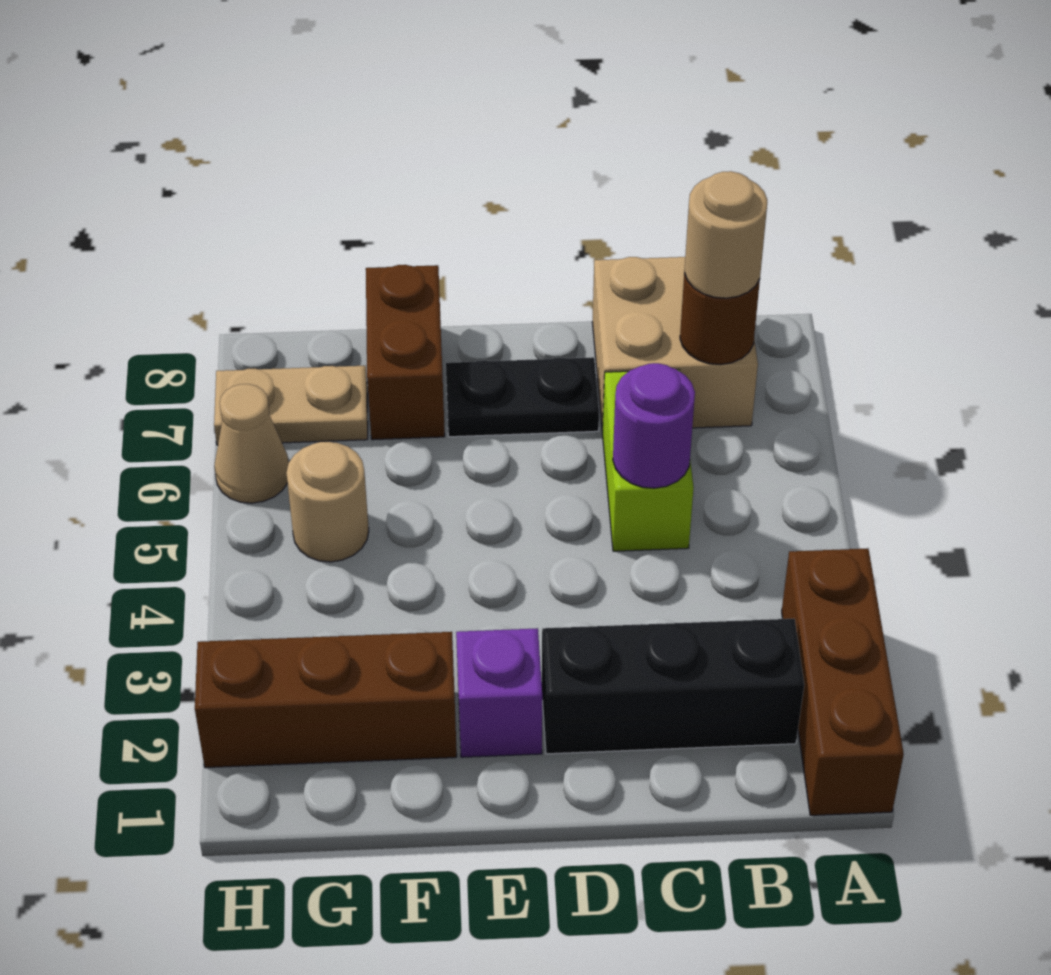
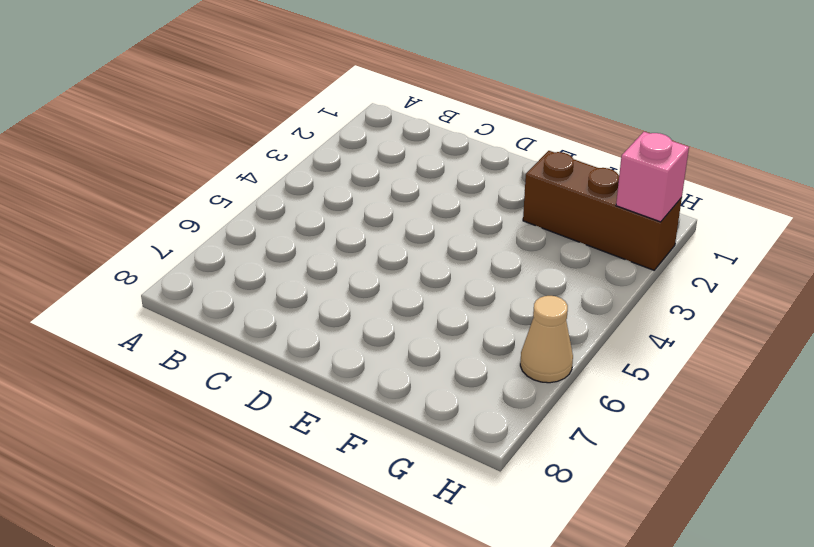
pink brick H2 level 2 -> none
none -> brown brick A1:A3 level 1
none -> black brick B2:D2 level 1
none -> tan brick B7:C8 level 1

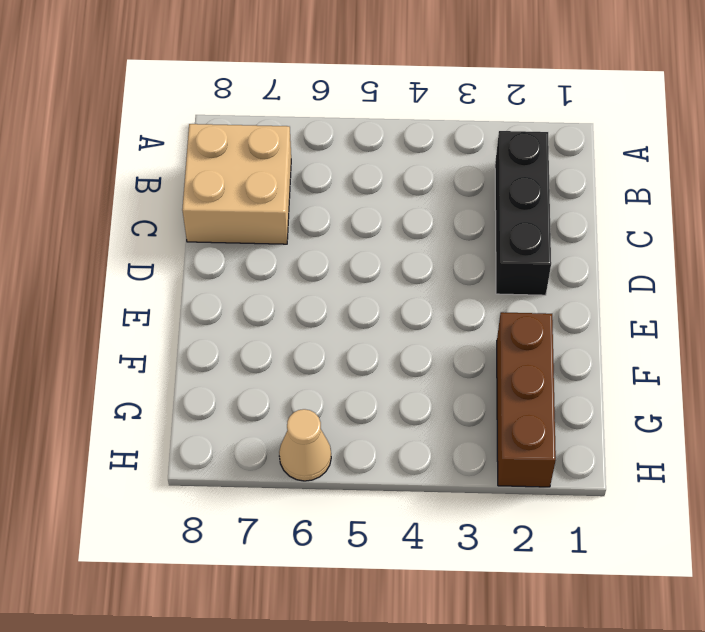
none -> brown brick A1:A3 level 1
none -> lime brick C5:C6 level 1
none -> black plate D7:E7 level 1

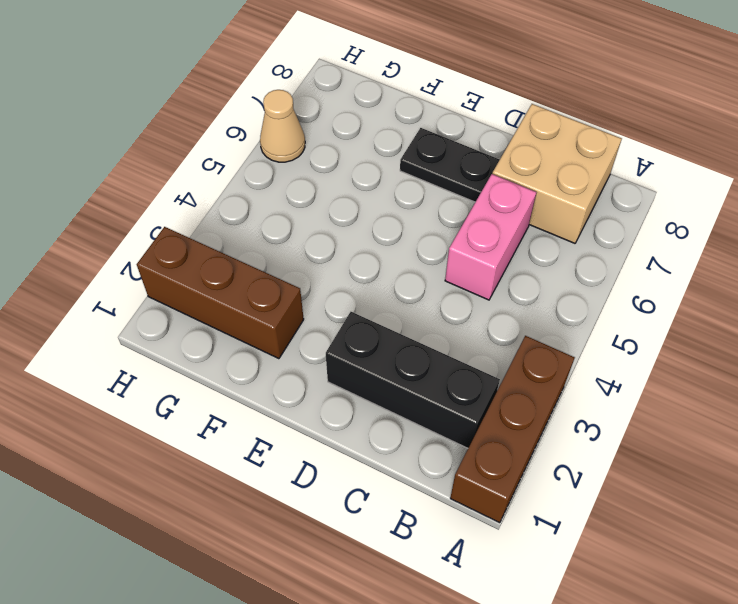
pink brick C5:C6 level 1 -> lime brick C5:C6 level 1
none -> purple brick E2 level 1
none -> brown brick F7:F8 level 1
none -> tan round brick G5 level 1

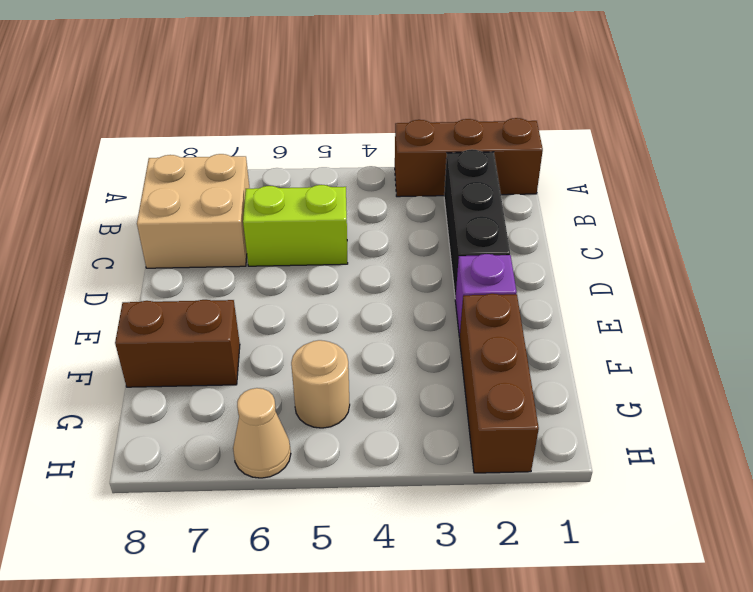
none -> black plate D7:E7 level 1
none -> tan plate G7:H7 level 1
none -> brown round brick B7 level 2

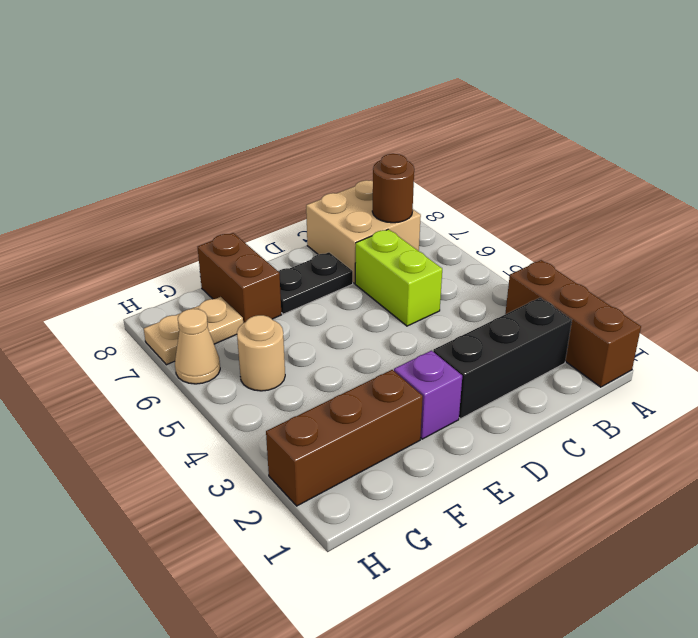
none -> purple round brick C5 level 2
none -> tan round brick B7 level 3

